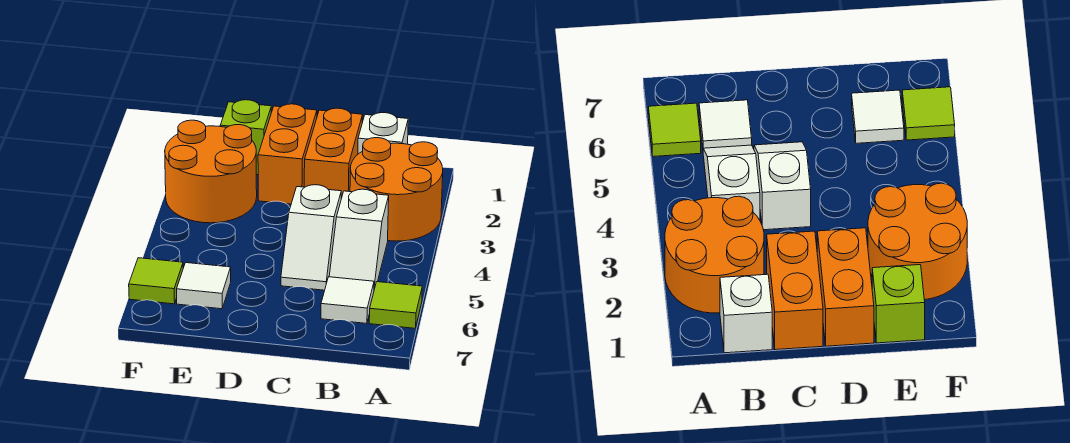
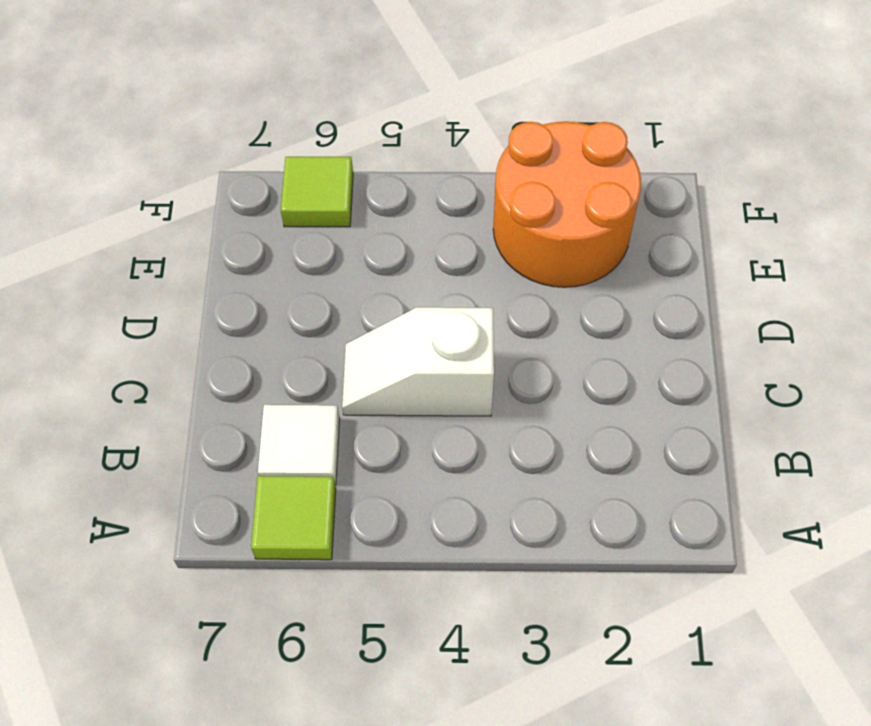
none -> orange round brick A2:B3 level 1
none -> white brick B1 level 1
none -> white slope B4:B5 level 1 top 4

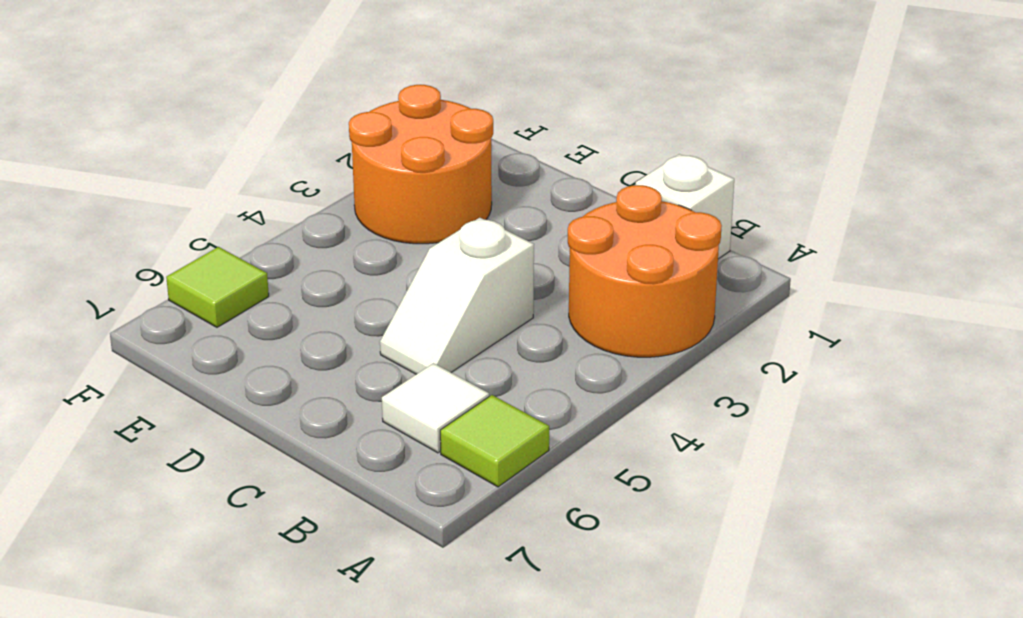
none -> white slope B4:B5 level 1 top 4
none -> orange brick C1:C2 level 1
none -> orange brick D1:D2 level 1

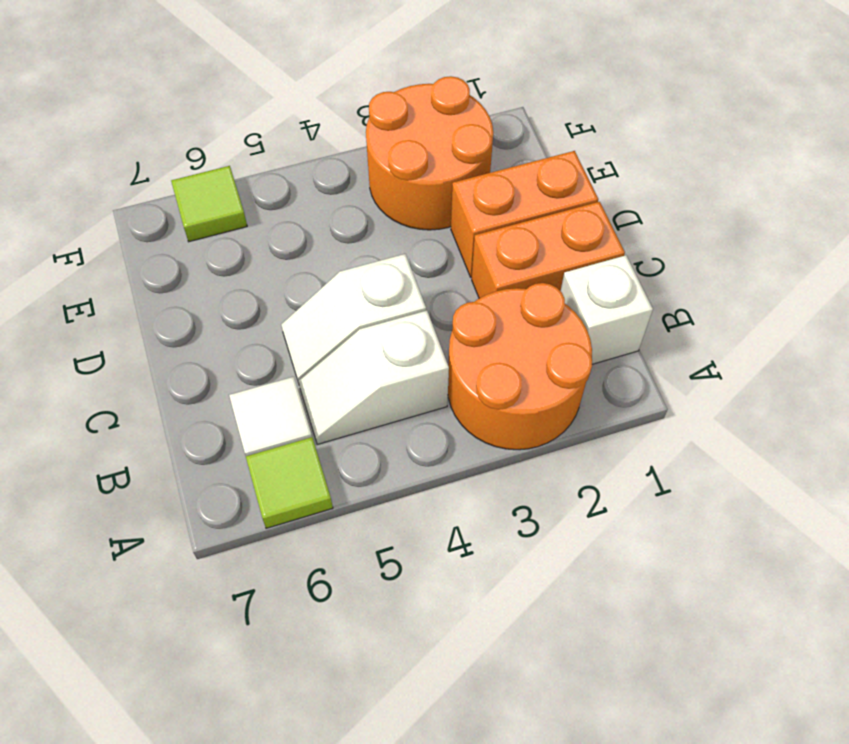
none -> lime brick E1 level 1
none -> white tile E6 level 1

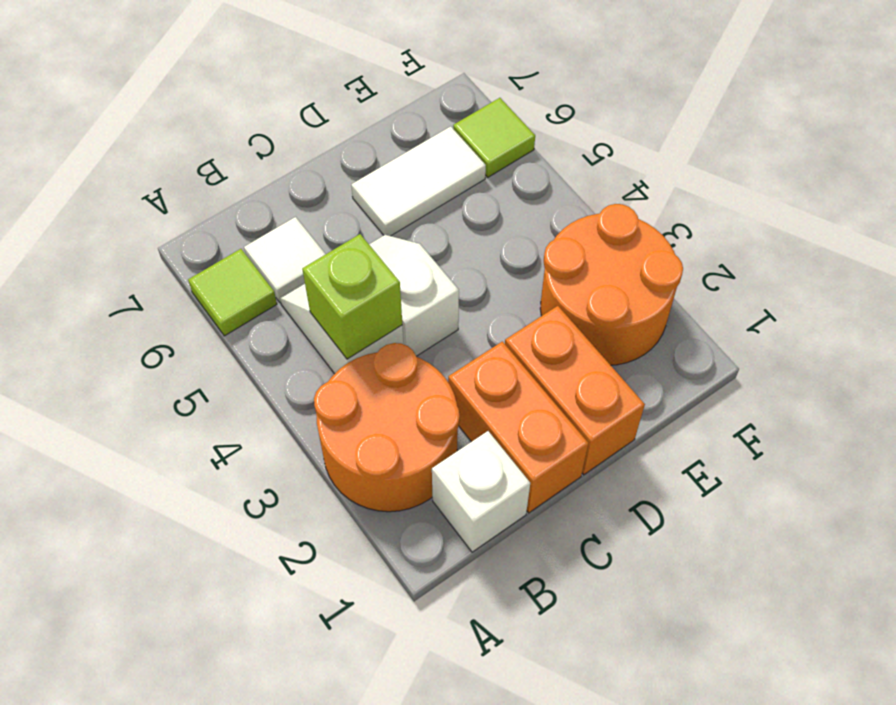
lime brick B4 level 2 -> lime brick E1 level 1
white tile D6:E6 level 1 -> white tile E6 level 1

